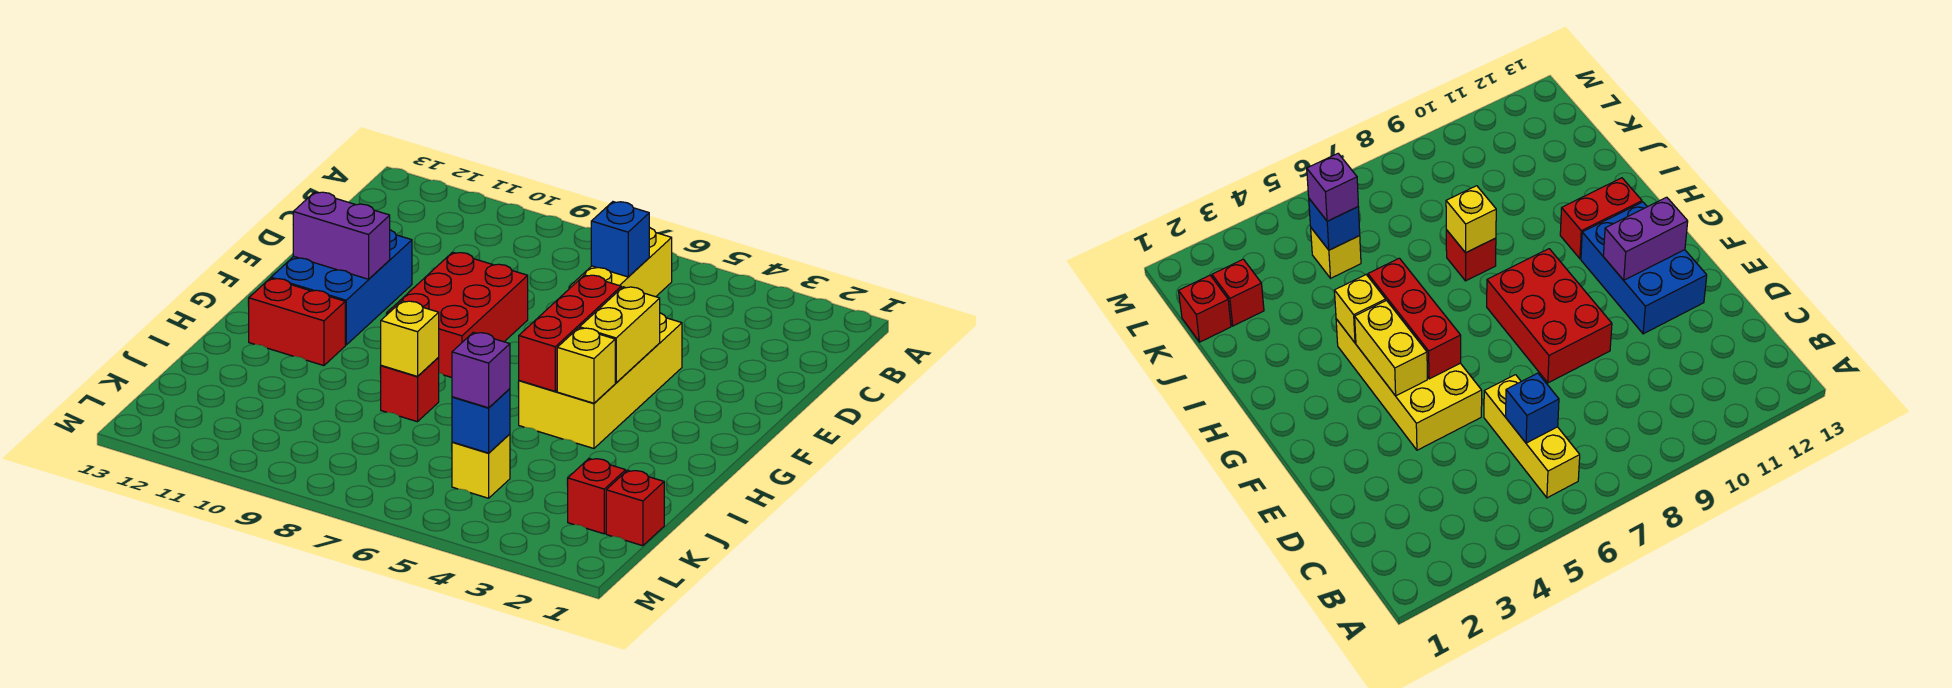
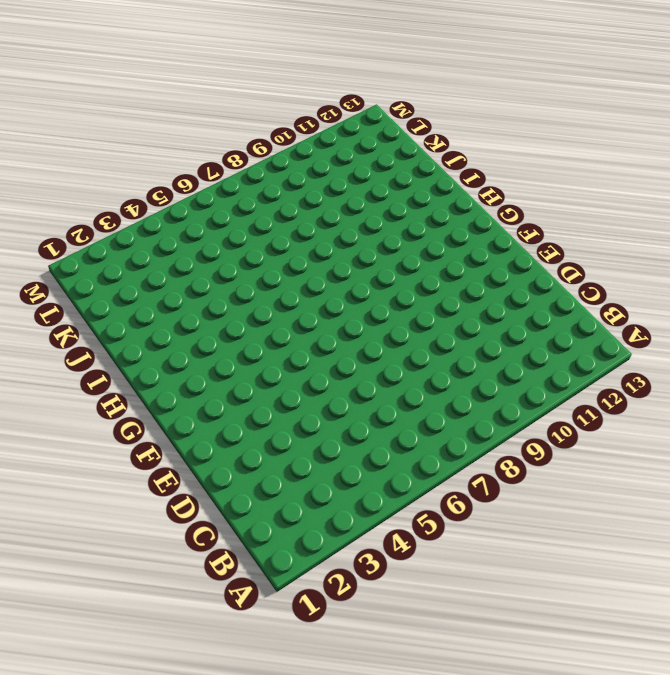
none -> yellow brick B6:D6 level 1
none -> yellow brick E4:H5 level 1
none -> red brick E8:G9 level 1

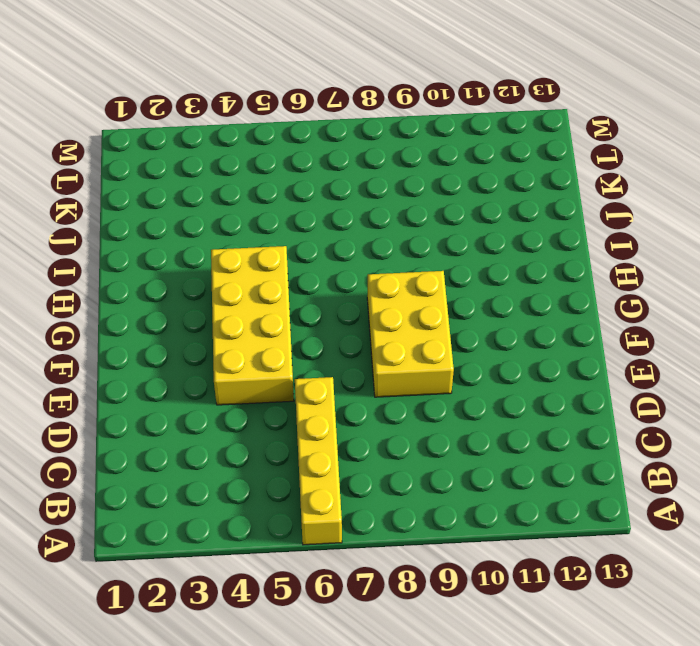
yellow brick A6:D6 level 1 -> yellow brick B6:D6 level 1
yellow brick E8:G9 level 1 -> red brick E8:G9 level 1
none -> blue brick E11:G12 level 1
none -> red brick H11:H12 level 1
none -> red brick I8 level 1

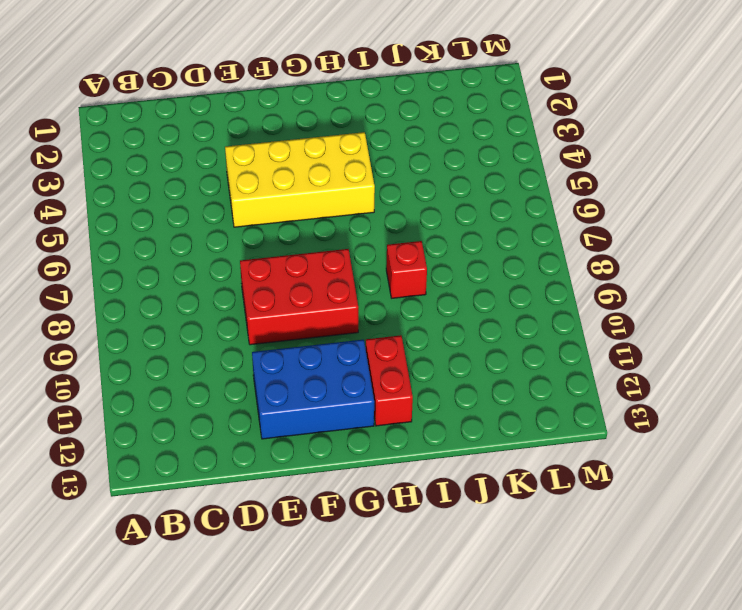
none -> yellow brick B6:D6 level 1
none -> red brick K1 level 1
none -> red brick K2 level 1

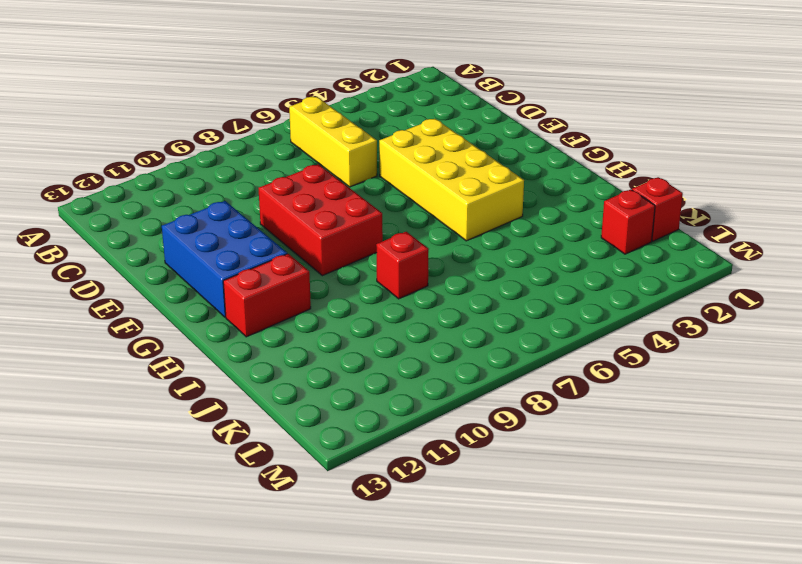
none -> yellow brick K5 level 1
none -> blue brick C6 level 2
none -> yellow brick F4:G4 level 2

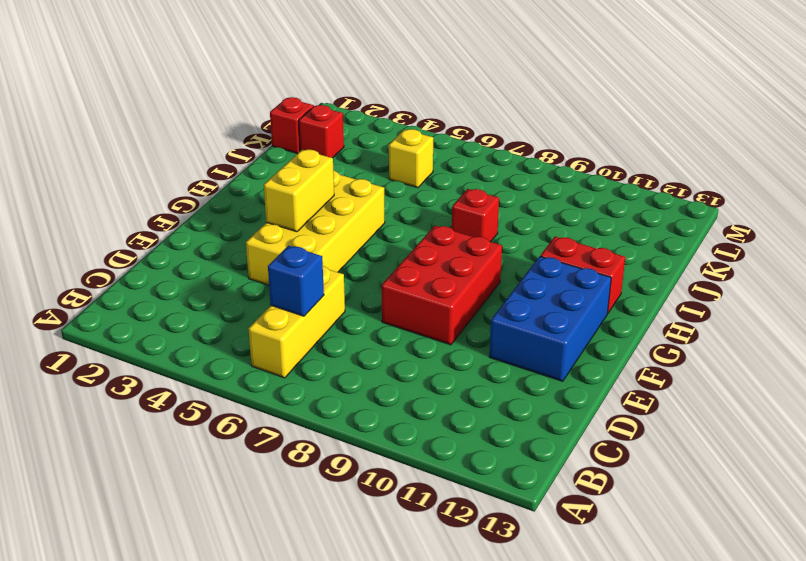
none -> red brick F5:H5 level 2
none -> purple brick F11:F12 level 2
none -> yellow brick H4 level 2

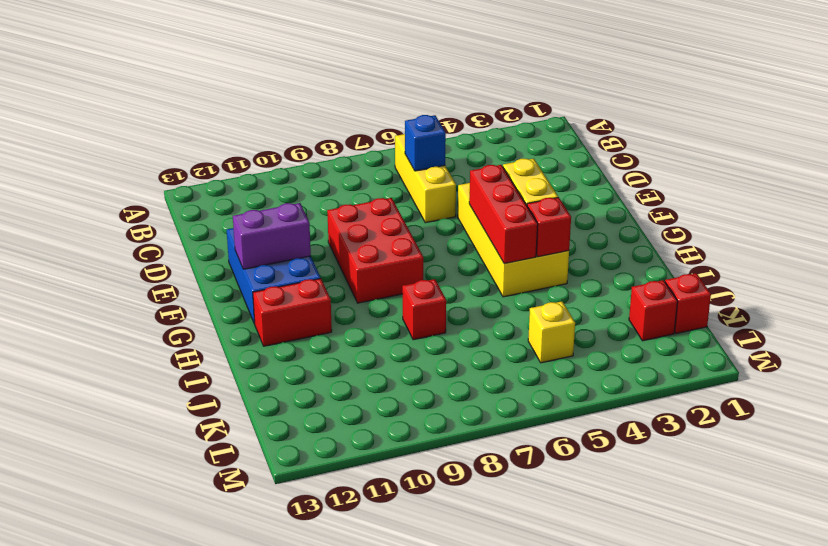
red brick H4 level 2 -> yellow brick H4 level 2
none -> yellow brick I8 level 2
none -> blue brick K5 level 2
none -> purple brick K5 level 3

